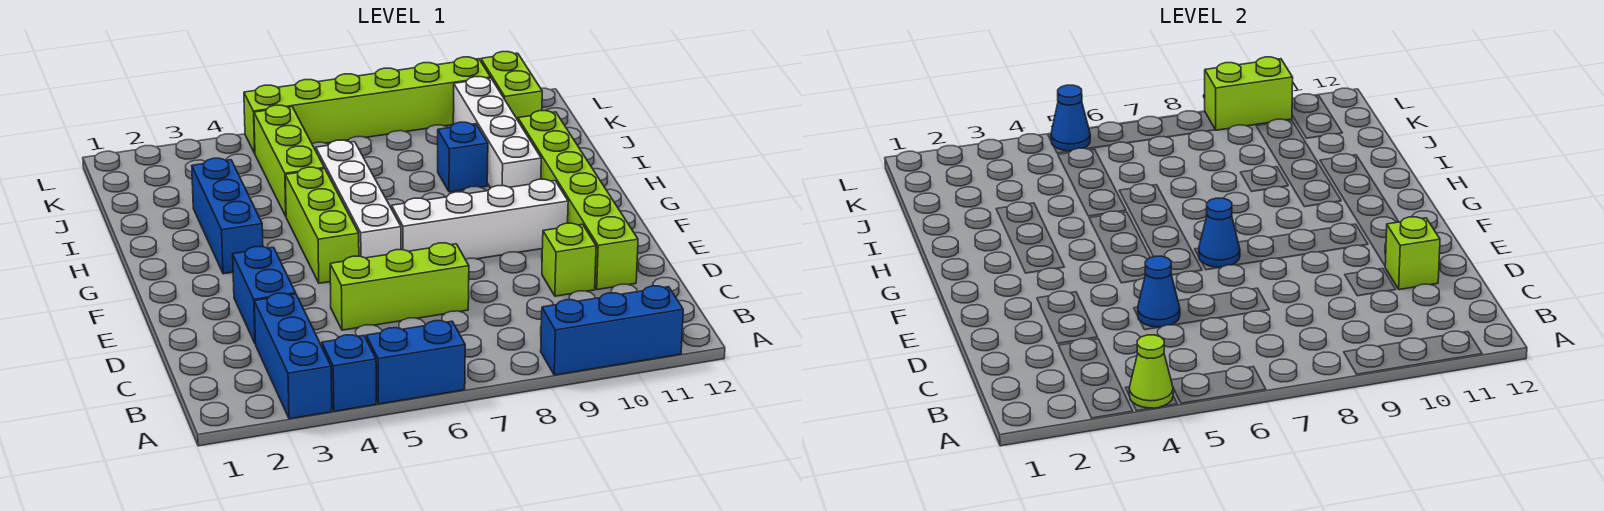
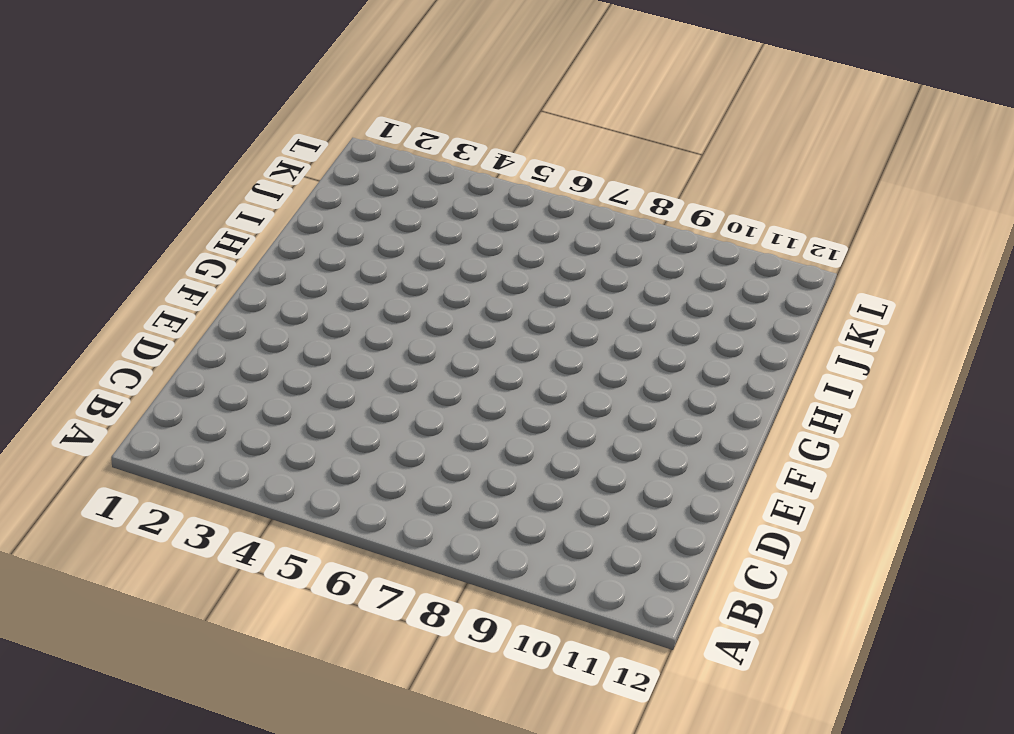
none -> blue brick A3:C3 level 1
none -> blue brick A4 level 1
none -> blue brick A5:A6 level 1

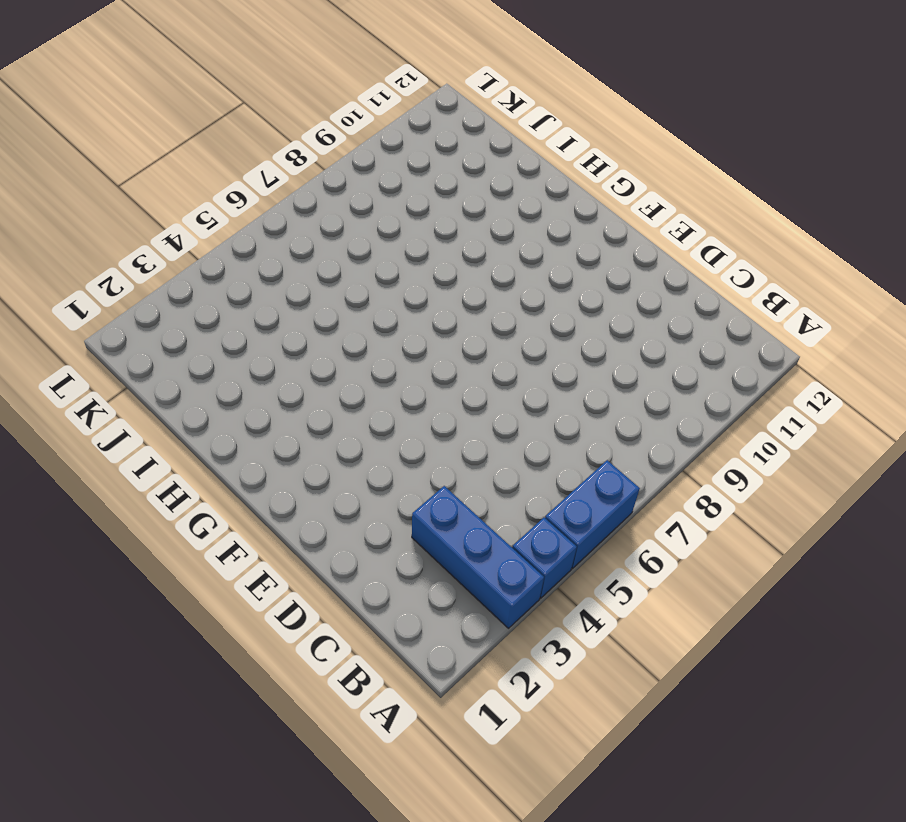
none -> blue brick A9:A11 level 1
none -> blue brick D3:E3 level 1
none -> lime brick D5:D7 level 1

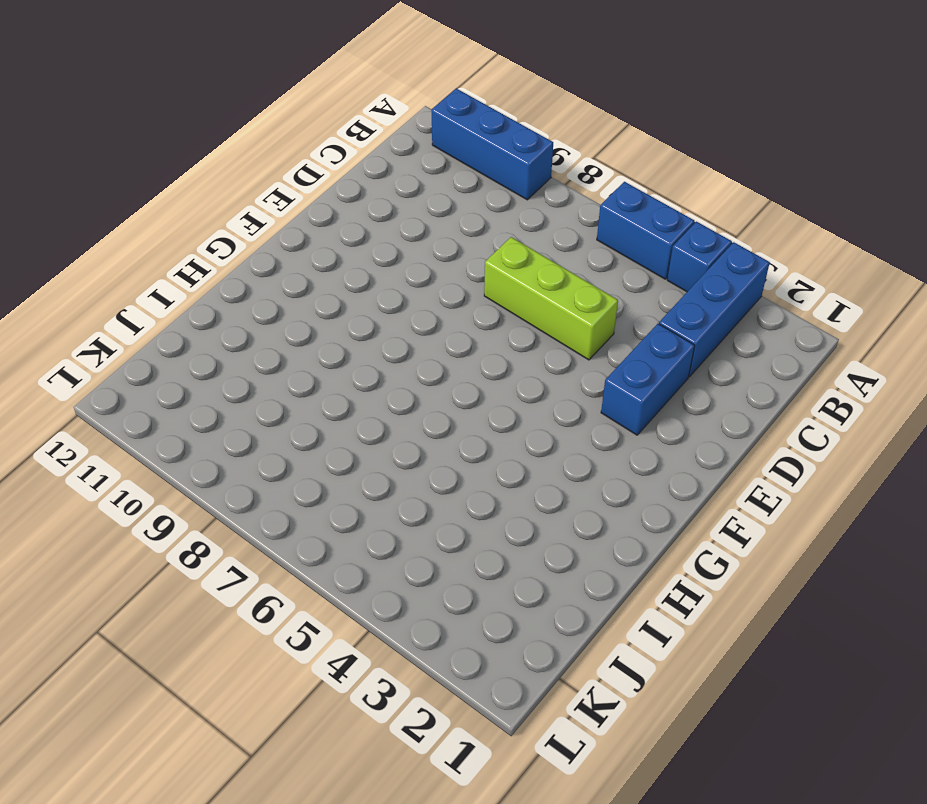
none -> lime brick D10 level 1
none -> lime brick D11:I11 level 1
none -> lime brick F5:H5 level 1

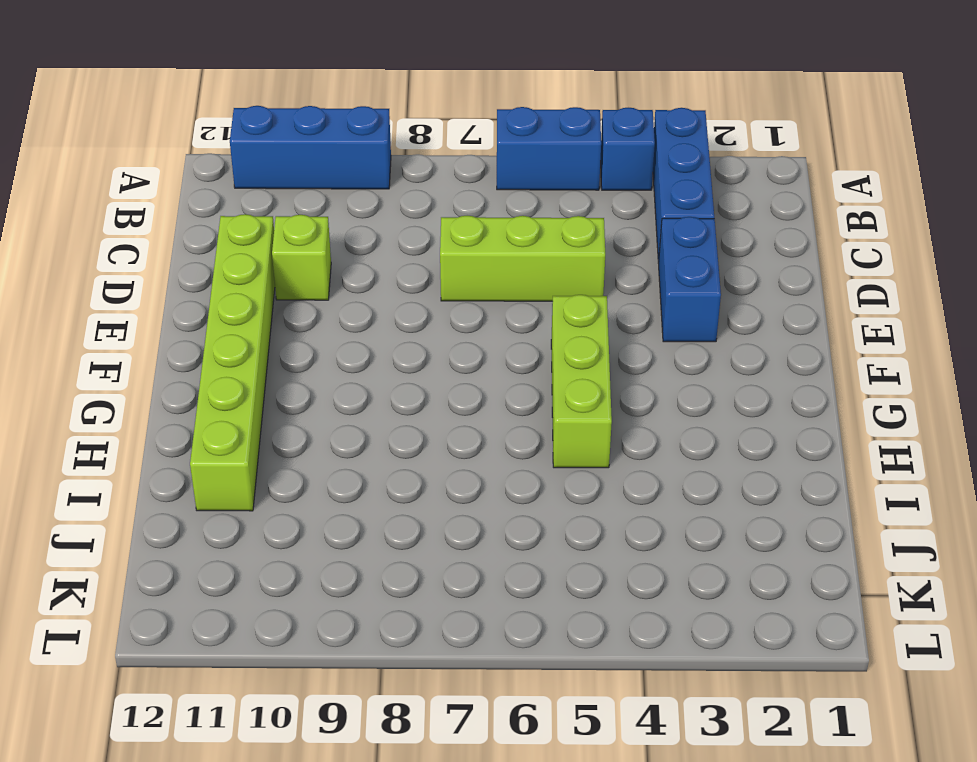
none -> white brick F6:I6 level 1
none -> white brick F7:F10 level 1
none -> blue brick G3:I3 level 1

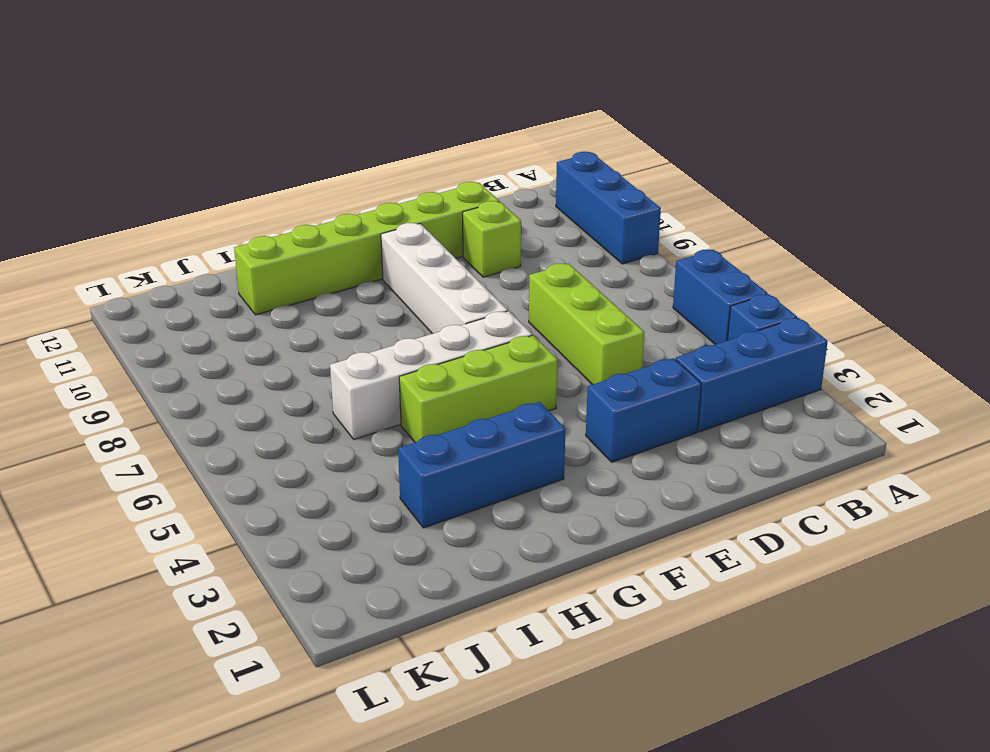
none -> white brick H10:K10 level 1
none -> lime brick I5:K5 level 1
none -> blue brick I9 level 1

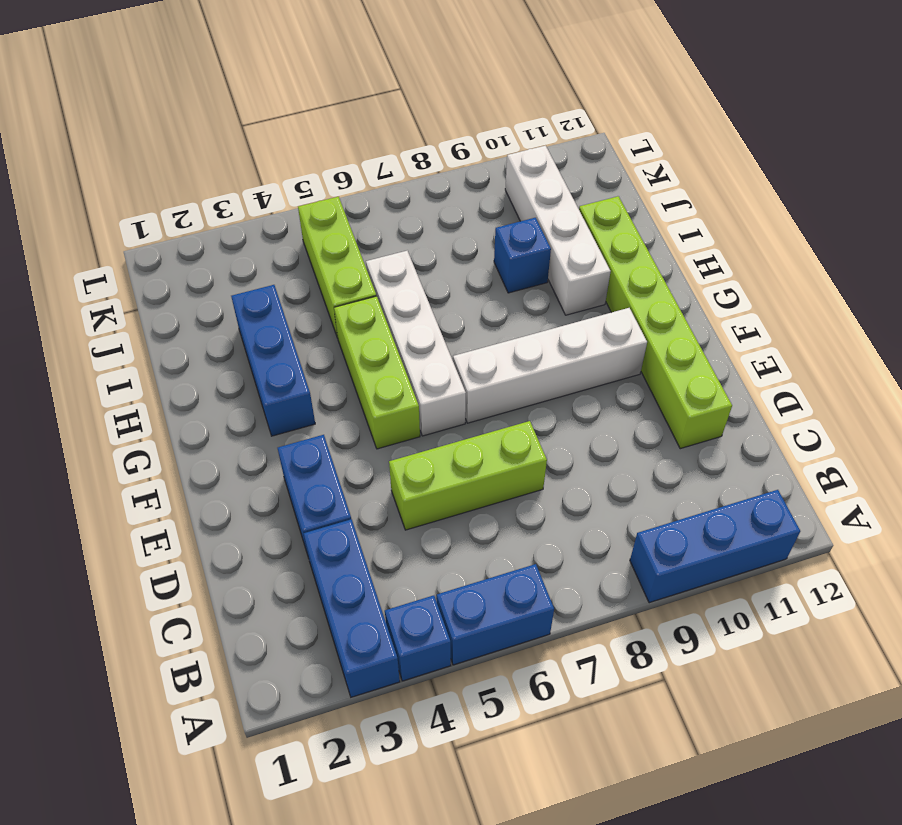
none -> lime brick D10 level 1
none -> lime brick K11:L11 level 1
none -> lime brick L5:L10 level 1

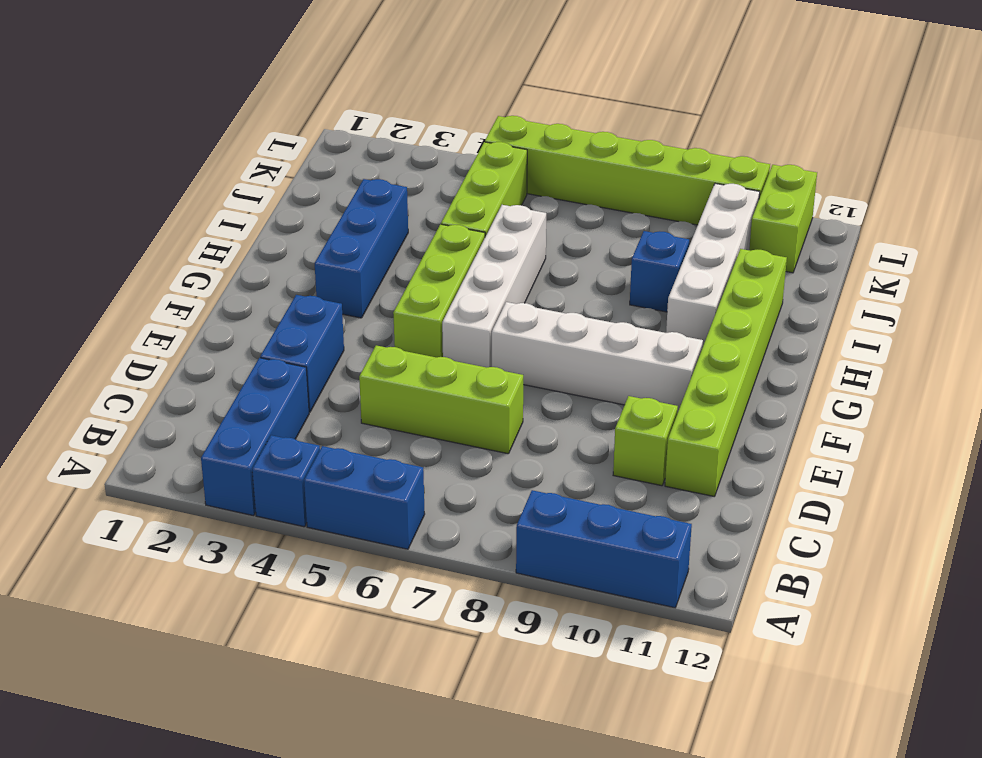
none -> lime cone A4 level 2
none -> blue cone D5 level 2
none -> lime brick D11 level 2

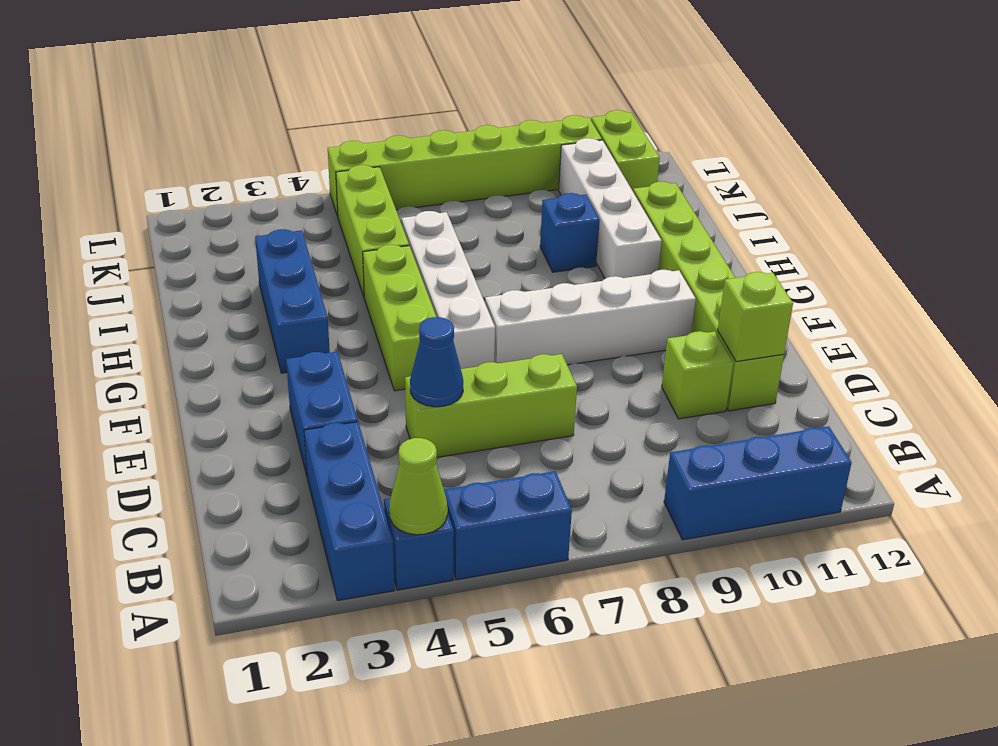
none -> blue cone F7 level 2
none -> blue cone L5 level 2
none -> lime brick L9:L10 level 2

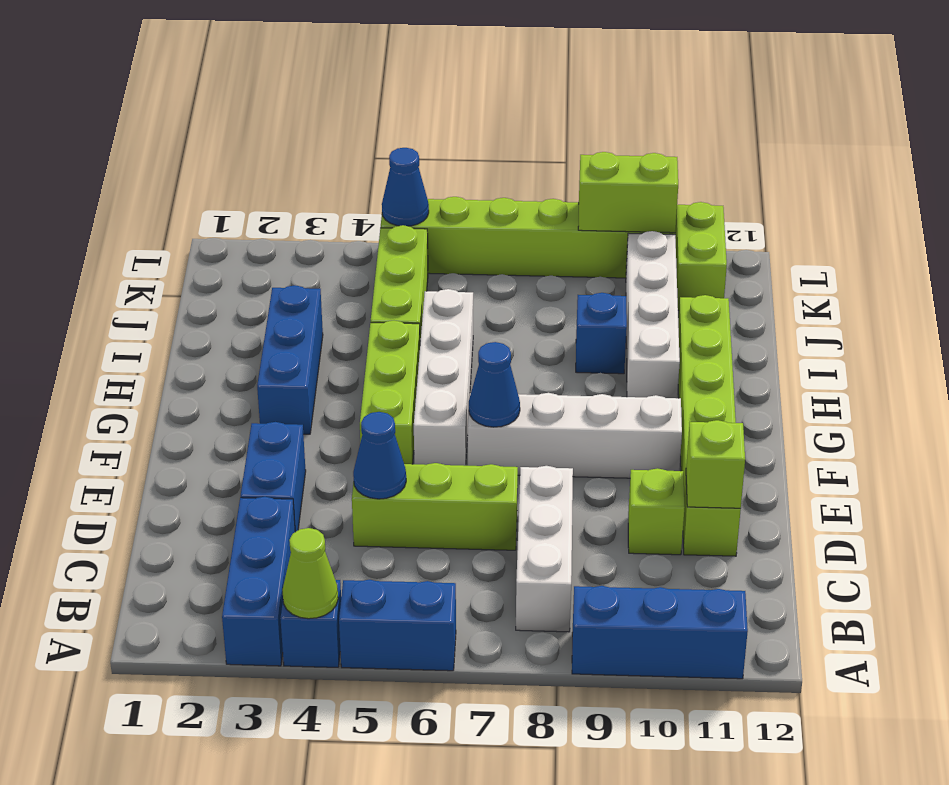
white brick B8:D8 level 1 -> none

